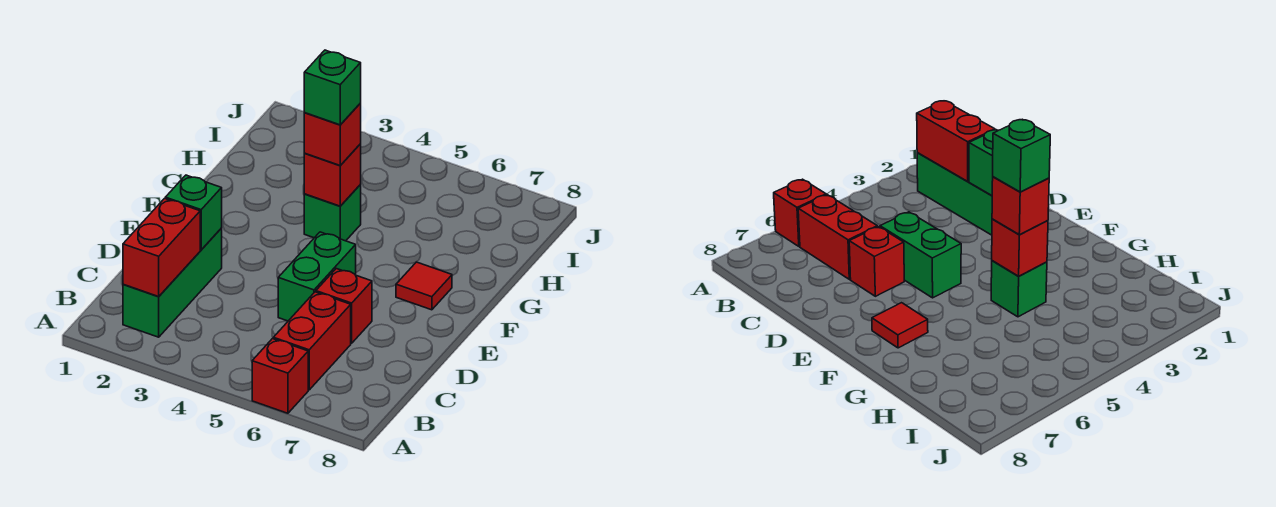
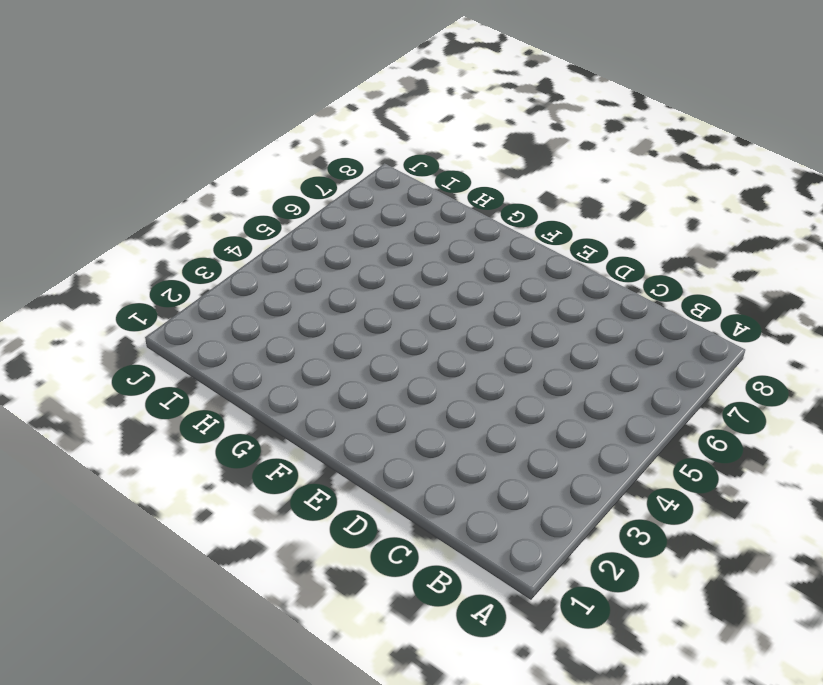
none -> red brick A6 level 1
none -> green brick B2:D2 level 1
none -> red brick B6:C6 level 1

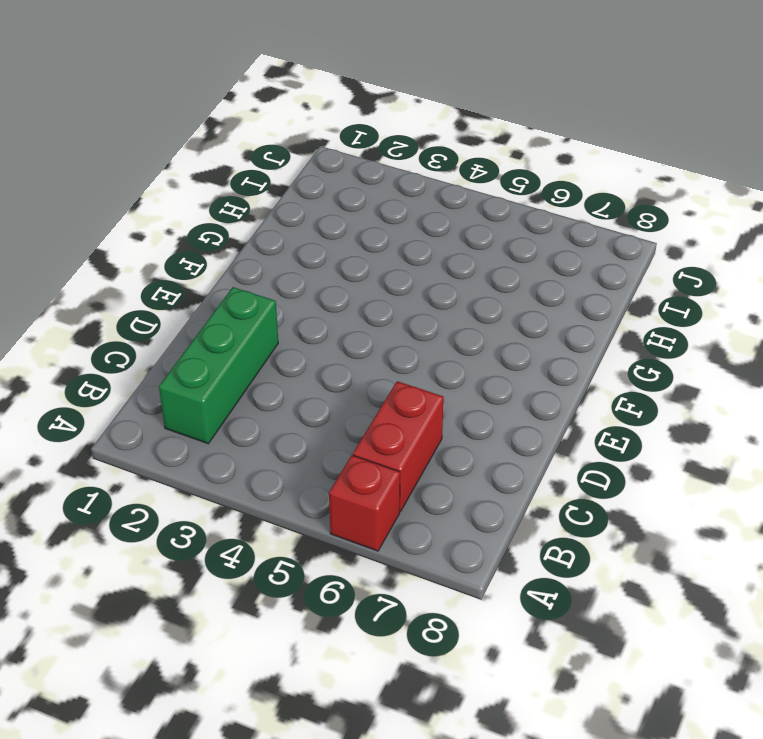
none -> green brick D5:E5 level 1
none -> red brick D6 level 1
none -> red tile F7 level 1

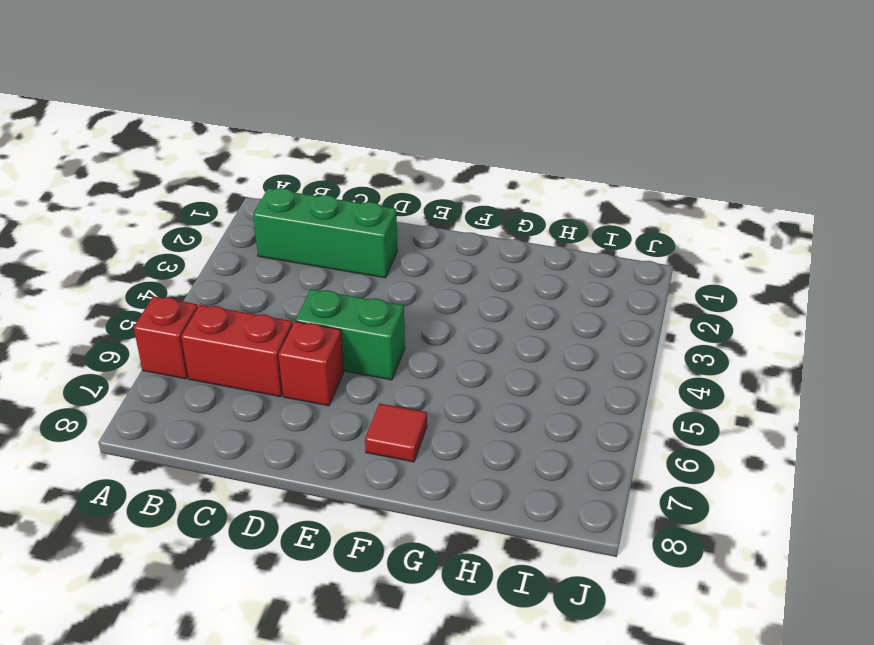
none -> green brick G4 level 1
none -> red brick B2:C2 level 2
none -> green brick D2 level 2

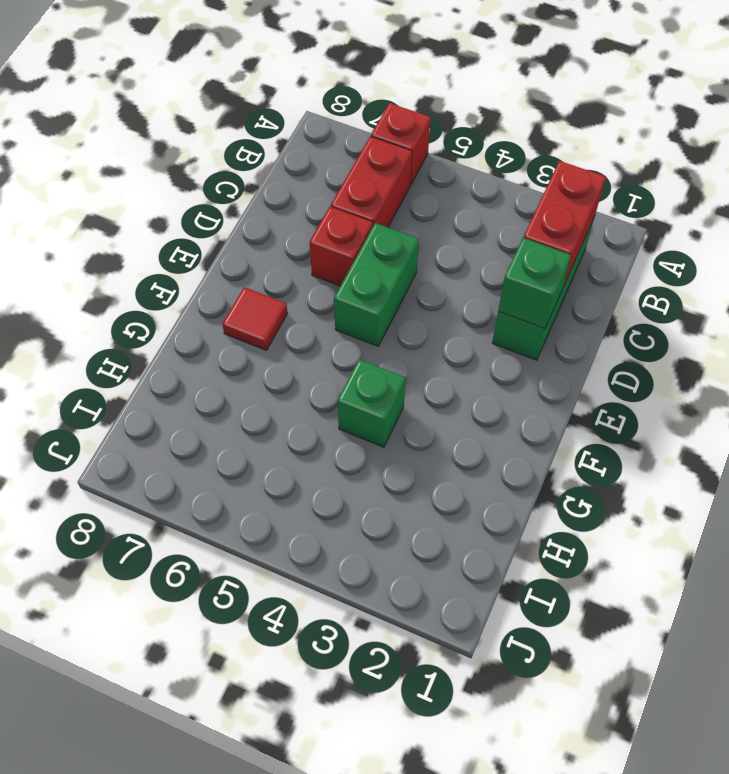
none -> red brick G4 level 2
none -> red brick G4 level 3
none -> green brick G4 level 4

